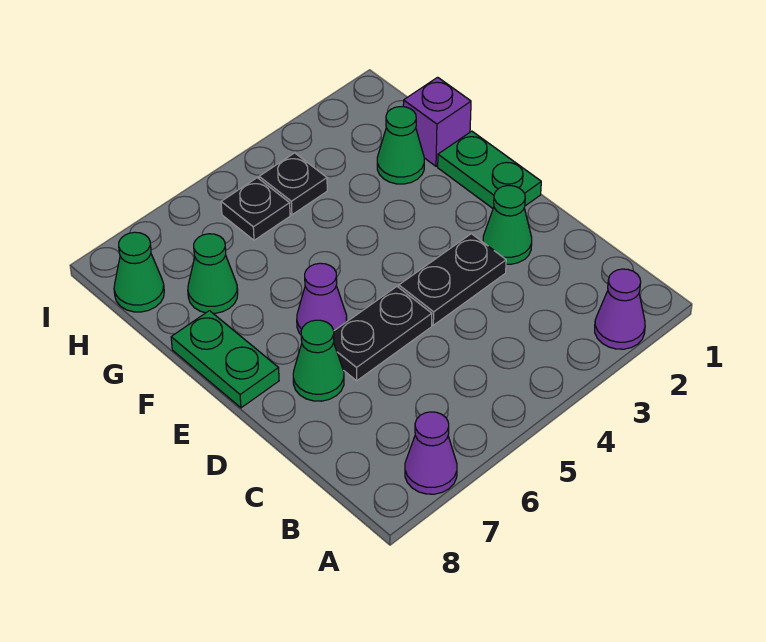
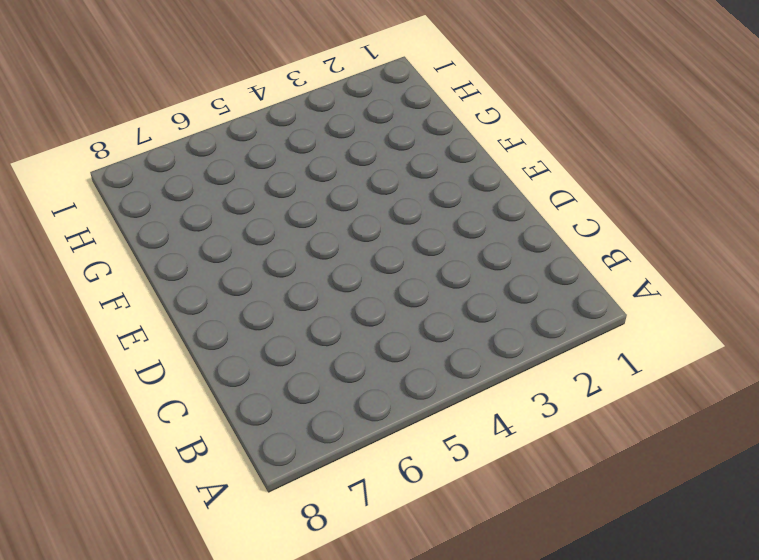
none -> purple cone A2 level 1
none -> purple cone A7 level 1
none -> green cone D2 level 1

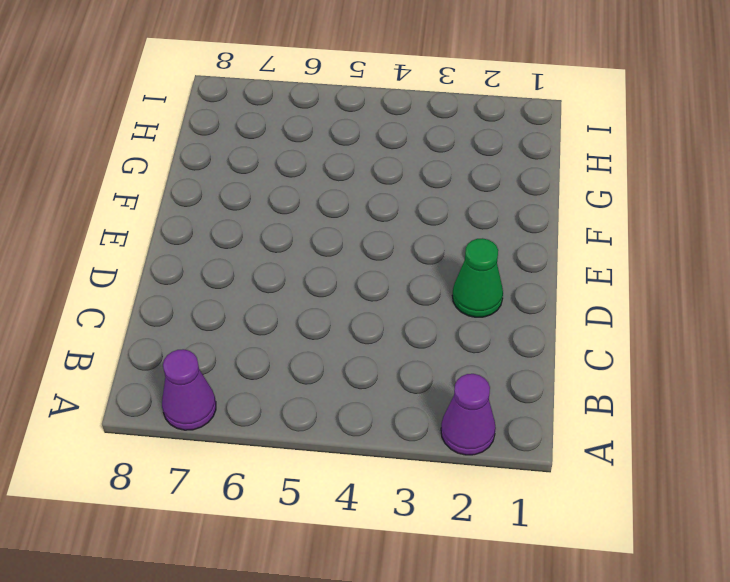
none -> black plate D3:D4 level 1
none -> black plate D5:D6 level 1
none -> green cone D7 level 1

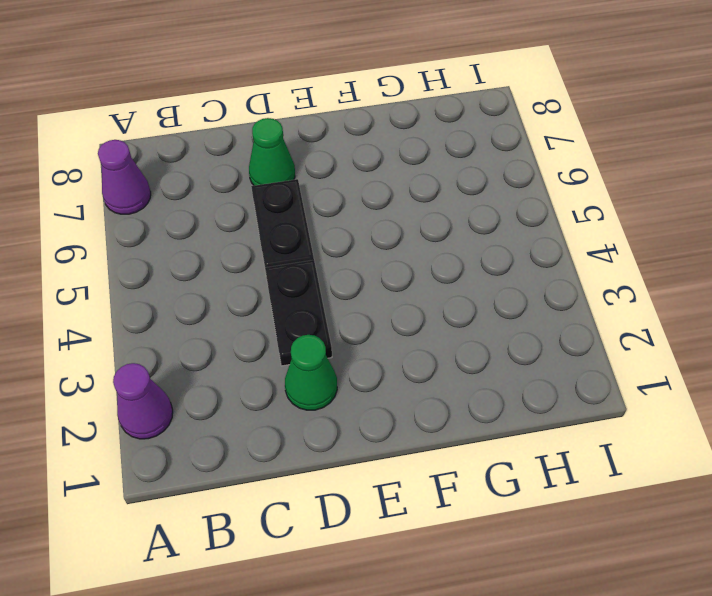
none -> green plate E1:F1 level 1
none -> purple cone E6 level 1
none -> green plate E8:F8 level 1

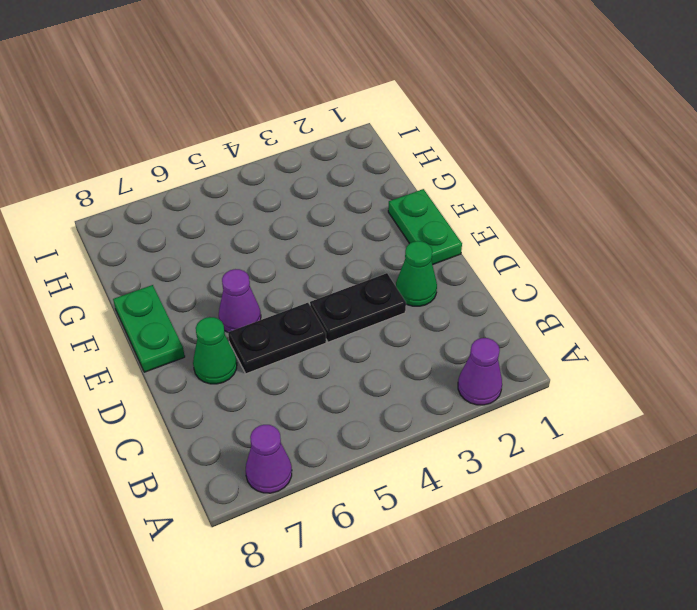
none -> purple brick G1 level 1
none -> green cone G2 level 1
none -> green cone G7 level 1

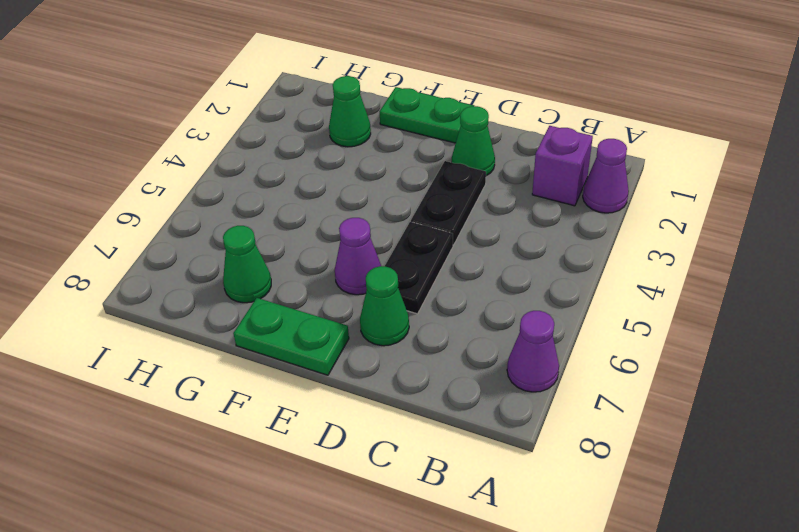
purple brick B2 level 1 -> purple brick G1 level 1
none -> black plate H4 level 1
none -> black plate H5 level 1
none -> green cone H8 level 1

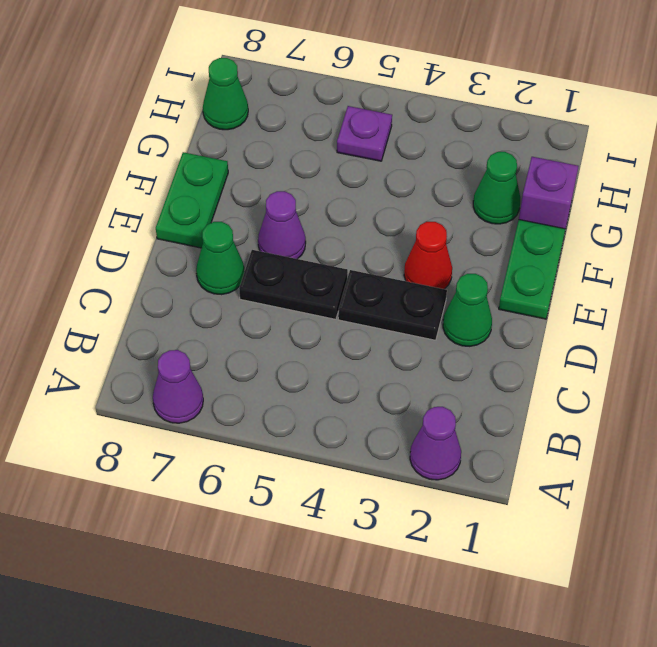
red cone E3 level 1 -> none
purple plate H5 level 1 -> black plate H5 level 1
none -> green cone G7 level 1
none -> black plate H4 level 1

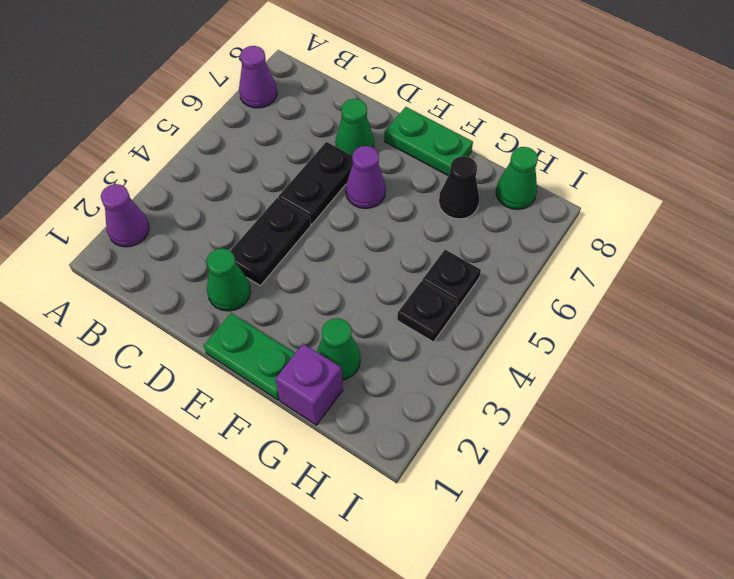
black cone G7 level 1 -> green cone G7 level 1

